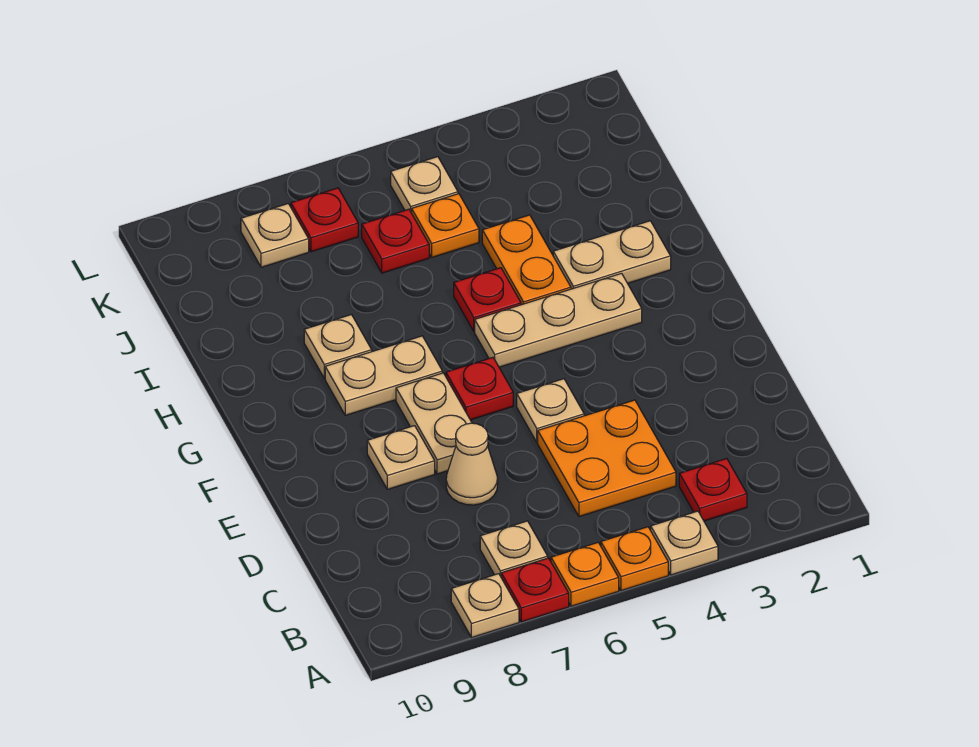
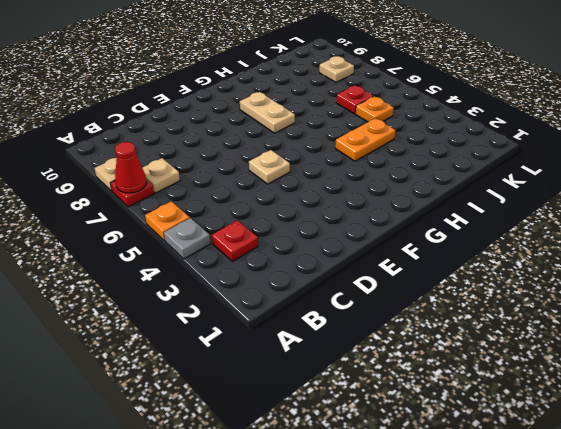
grey plate A4 level 1 -> tan plate A4 level 1
red cone A7 level 2 -> none
none -> orange plate A6 level 1
none -> orange plate C4:D5 level 1
none -> tan cone D7 level 1

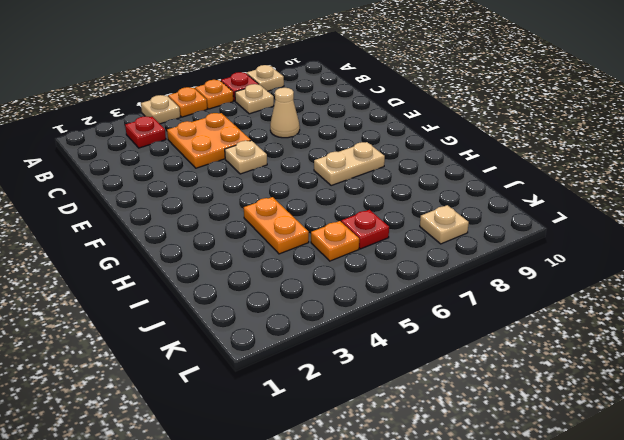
none -> tan plate E7:F7 level 1
none -> tan plate E8 level 1
none -> red plate F6 level 1

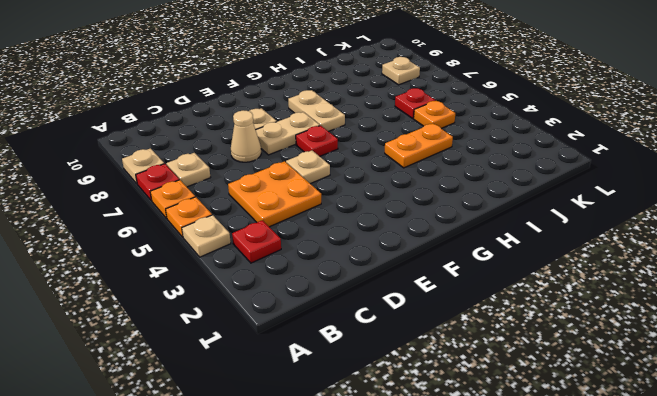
none -> tan plate G3:G5 level 1
none -> tan plate H2:H3 level 1
none -> red plate H5 level 1

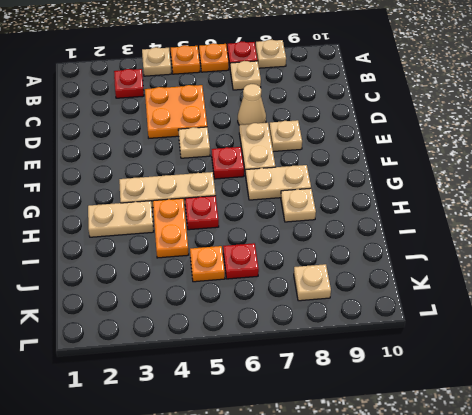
none -> tan plate K5 level 1
none -> red plate K7 level 1

